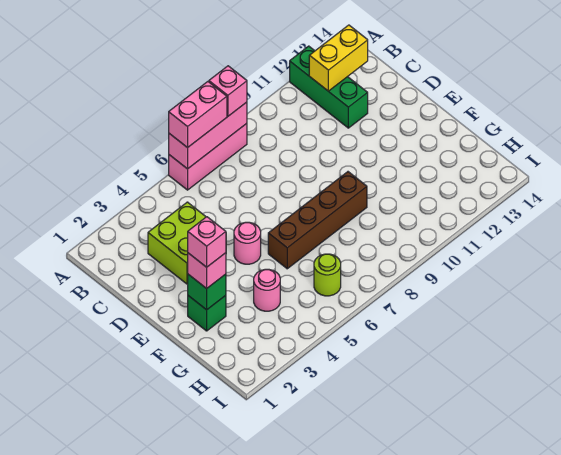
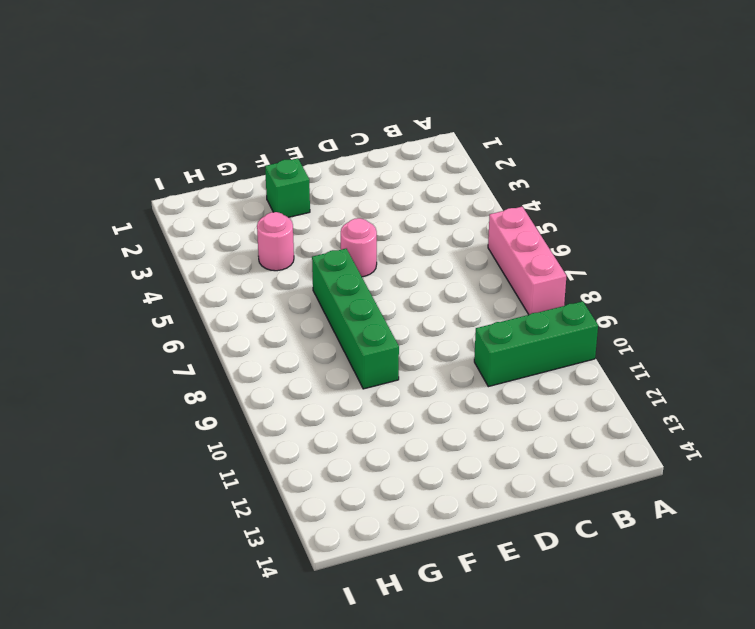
green brick A10:C10 level 1 -> green brick A12:C12 level 1
green brick F6:F9 level 1 -> brown brick F6:F9 level 1
none -> lime brick C3:D4 level 1
none -> lime round brick H6 level 1
none -> pink brick A6:A8 level 2

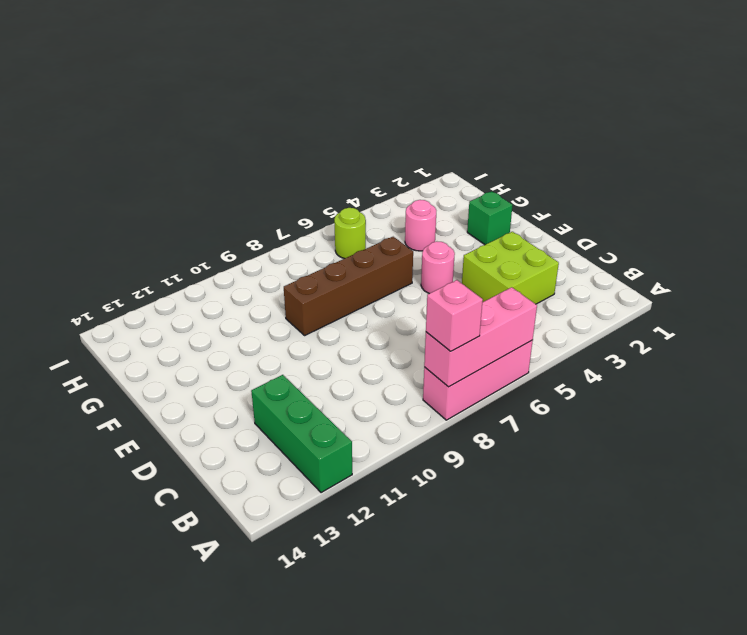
none -> yellow brick B12:B13 level 2
none -> green brick F2 level 2
none -> pink brick A6:A7 level 3

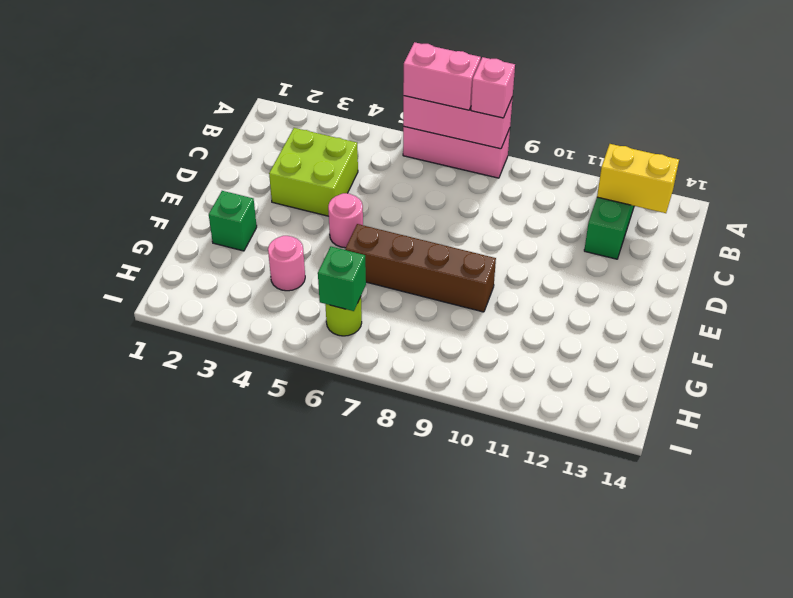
green brick H6 level 2 -> green brick F2 level 2
none -> pink brick F2 level 3
none -> pink brick F2 level 4

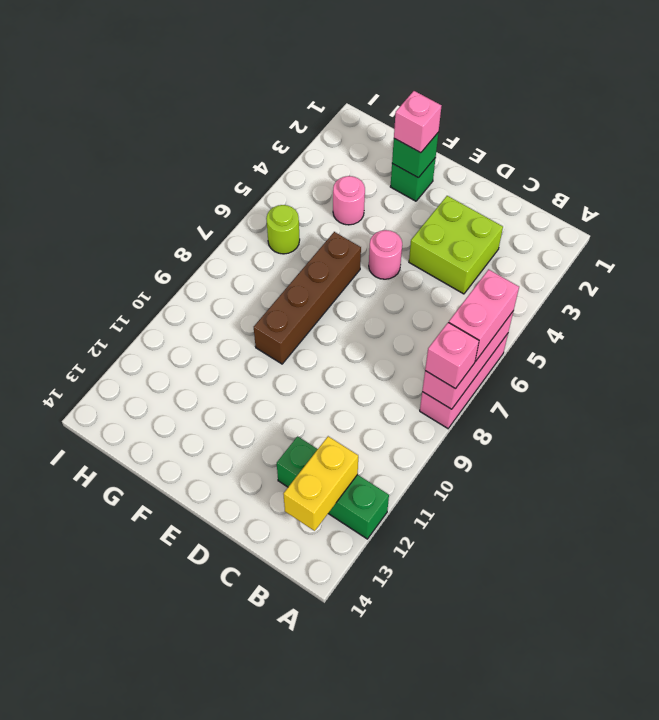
none -> pink brick F2 level 4

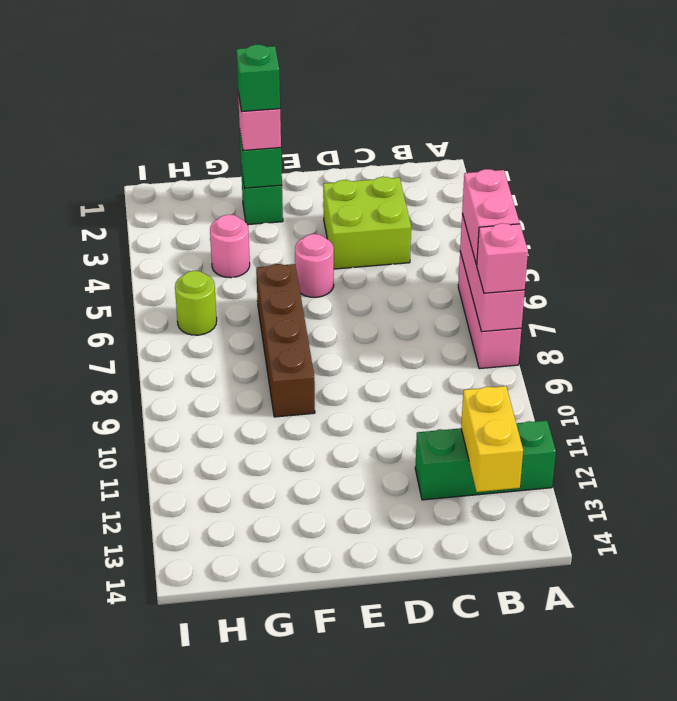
green brick F2 level 4 -> pink brick F2 level 4

